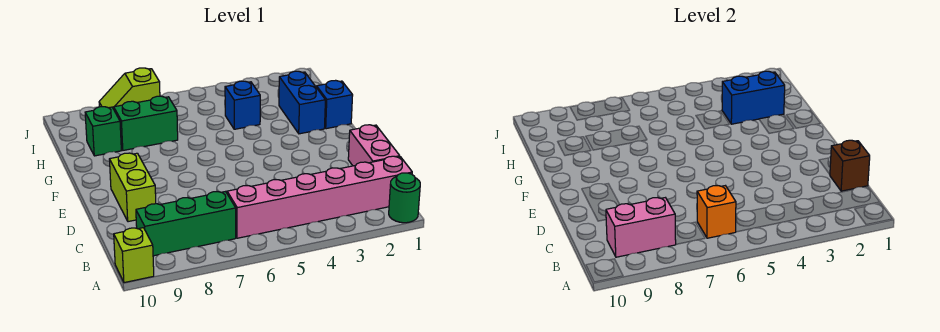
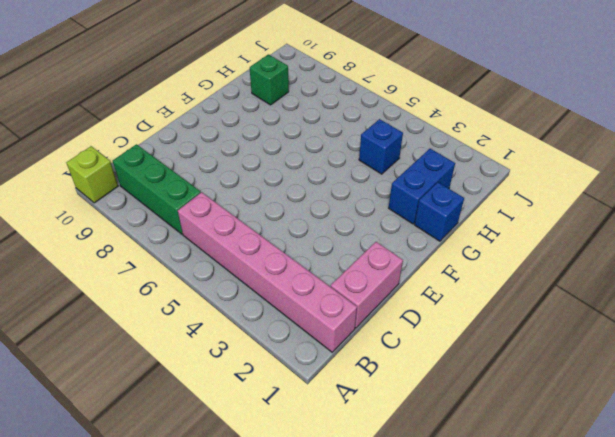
none -> green round brick A1 level 1
none -> lime brick D9:E9 level 1
none -> green brick H7:H8 level 1

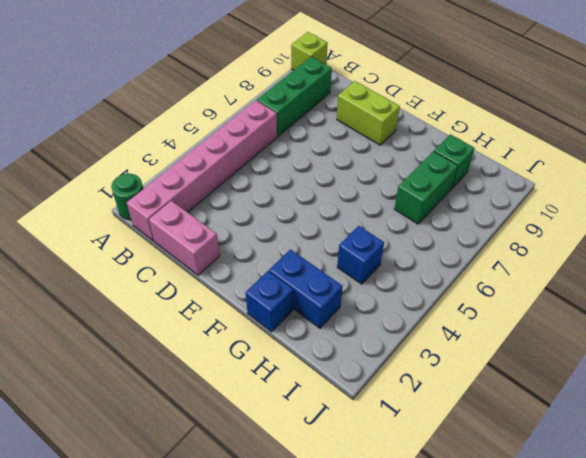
none -> lime slope J7:J8 level 1 top 7
none -> orange brick B6 level 2
none -> pink brick B8:B9 level 2

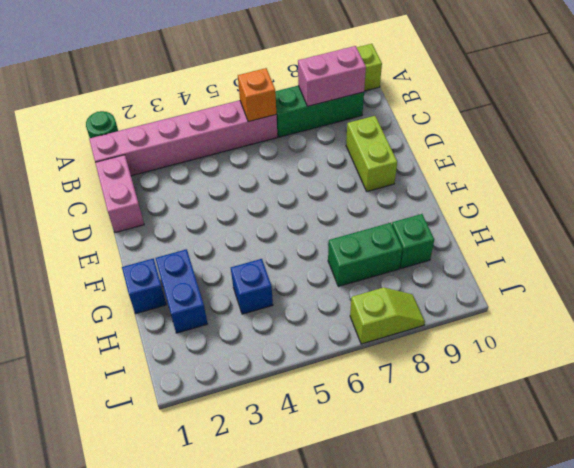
none -> brown brick C1 level 2
none -> blue brick H2:H3 level 2

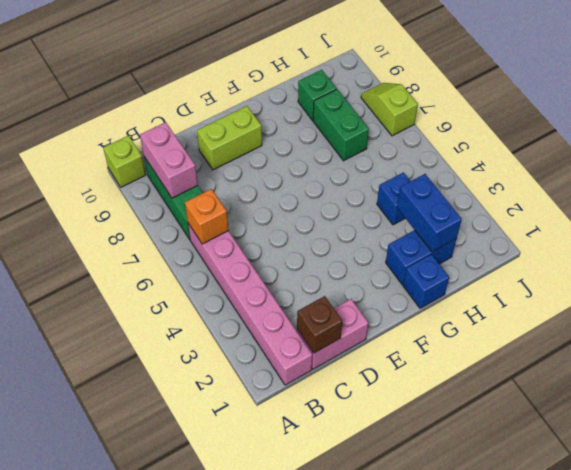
none -> green round brick A1 level 1

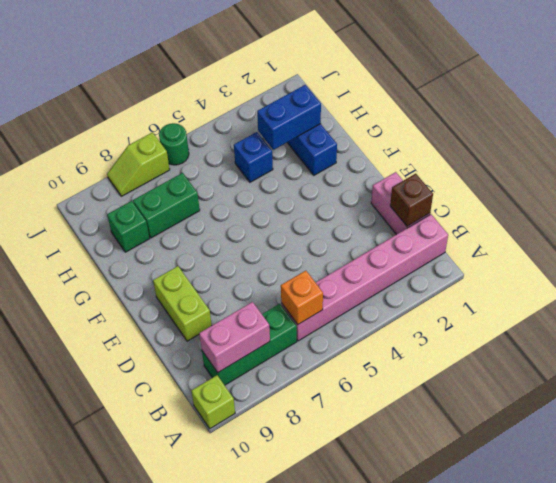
green round brick J6 level 1 -> green round brick A1 level 1
none -> blue brick G1 level 1

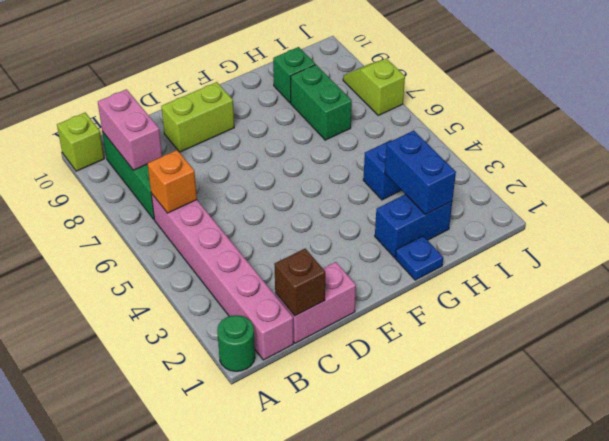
blue plate G1 level 1 -> blue brick G1 level 1

